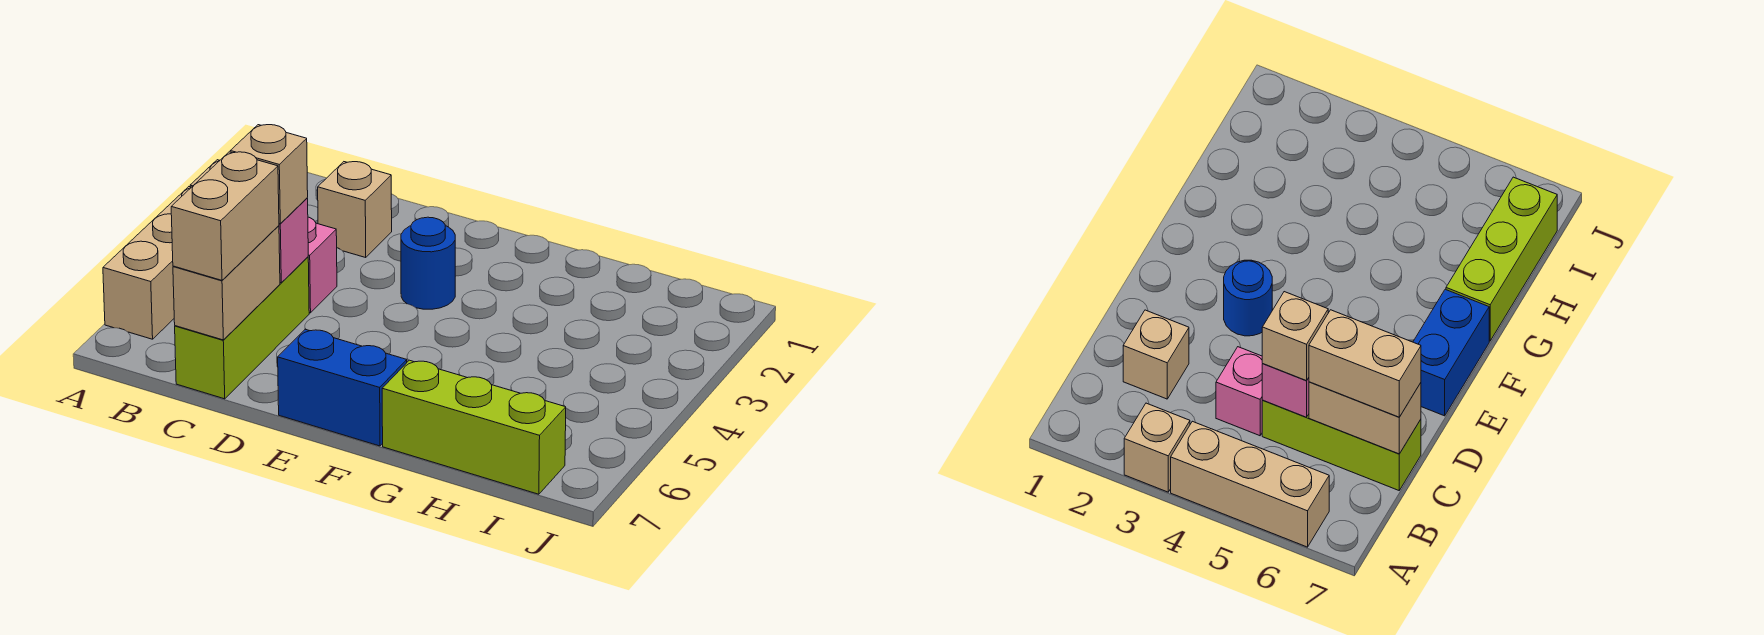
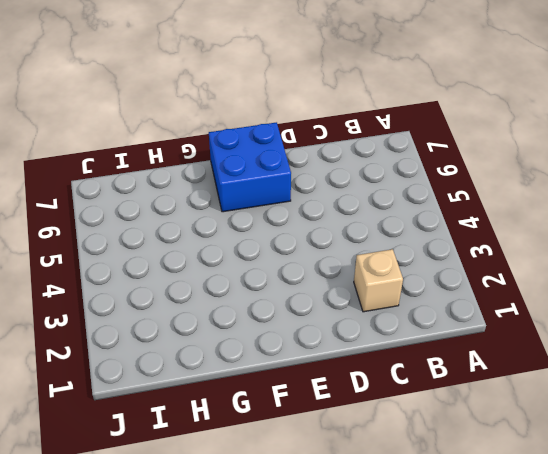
blue brick E6:F7 level 1 -> blue brick E7:F7 level 1
none -> tan brick A3 level 1
none -> tan brick A4:A6 level 1
none -> pink brick C4 level 1

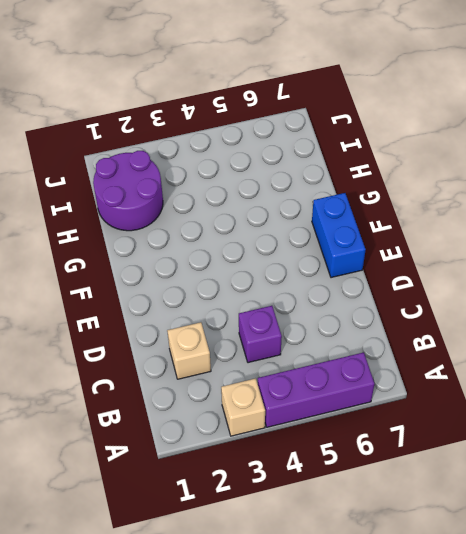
purple brick A4:A6 level 1 -> tan brick A4:A6 level 1
purple brick C4 level 1 -> pink brick C4 level 1
purple round brick H1:I2 level 1 -> none
none -> lime brick C5:C7 level 1
none -> blue round brick E3 level 1
none -> lime brick G7:I7 level 1

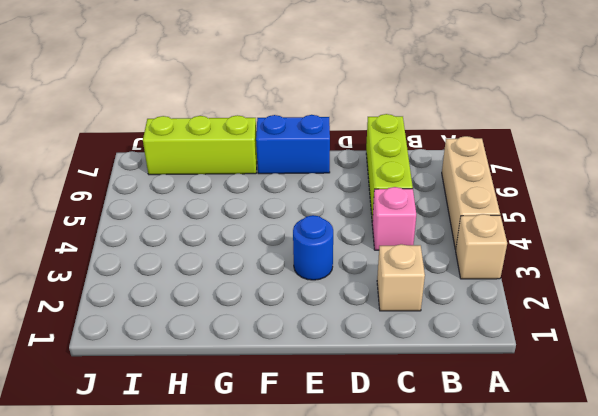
none -> pink brick C5 level 2
none -> tan brick C6:C7 level 2
none -> tan brick C5 level 3

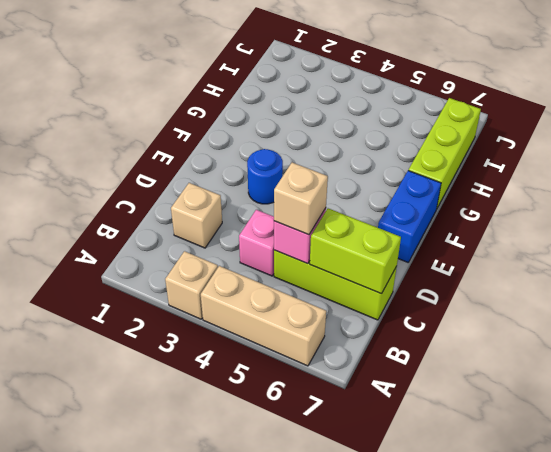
lime brick C6:C7 level 2 -> tan brick C6:C7 level 2
none -> tan brick C6:C7 level 3

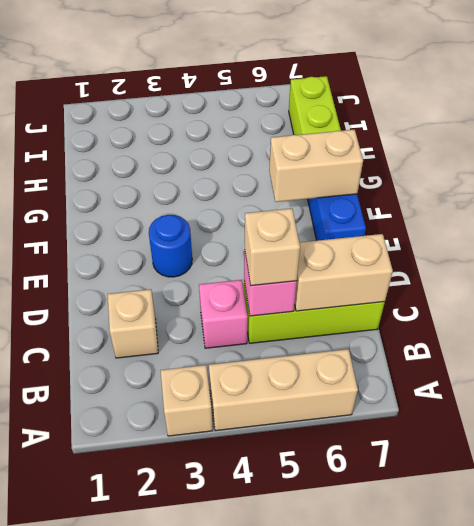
tan brick F6:F7 level 2 -> tan brick C6:C7 level 3

